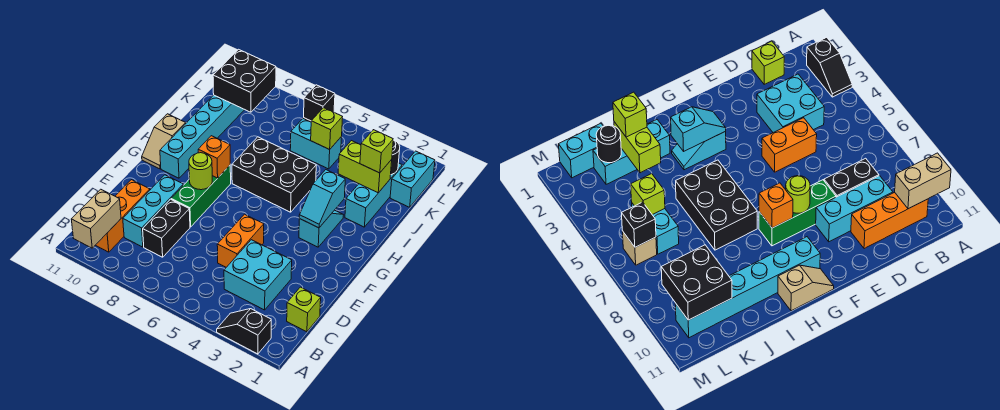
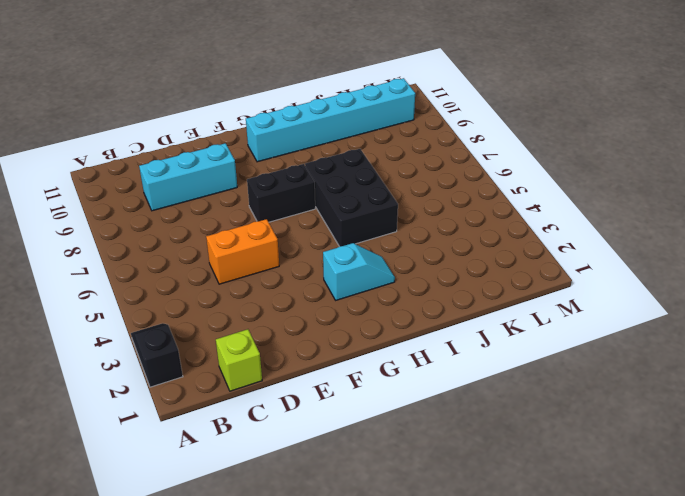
black brick F7:G7 level 1 -> black brick C8:D8 level 1
none -> orange brick B10:D10 level 1
none -> cyan brick C3:D4 level 1
none -> green brick E8:G8 level 1

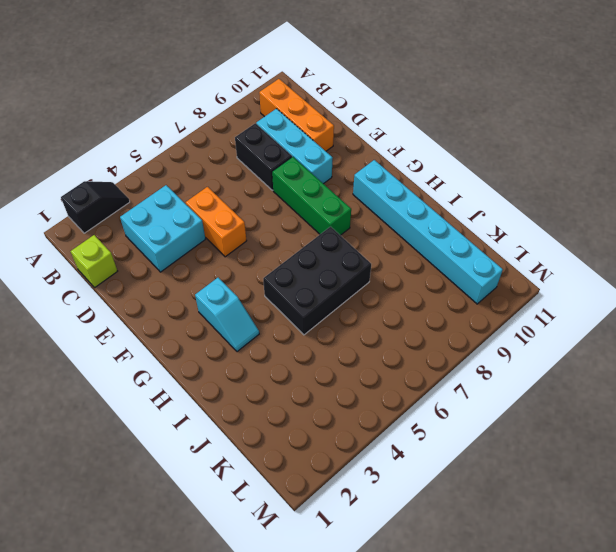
none -> tan slope G11:H11 level 1 top H
none -> cyan brick I2:K2 level 1
none -> cyan brick K1:L1 level 1

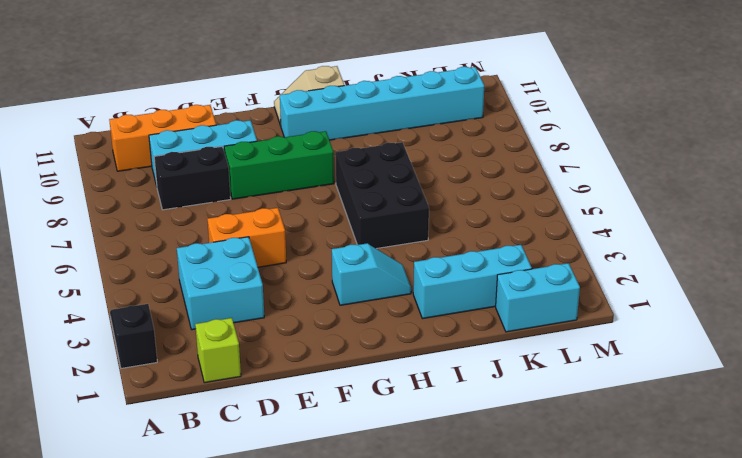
none -> cyan brick K5:K6 level 1
none -> tan brick L6 level 1
none -> tan brick A10:B10 level 2

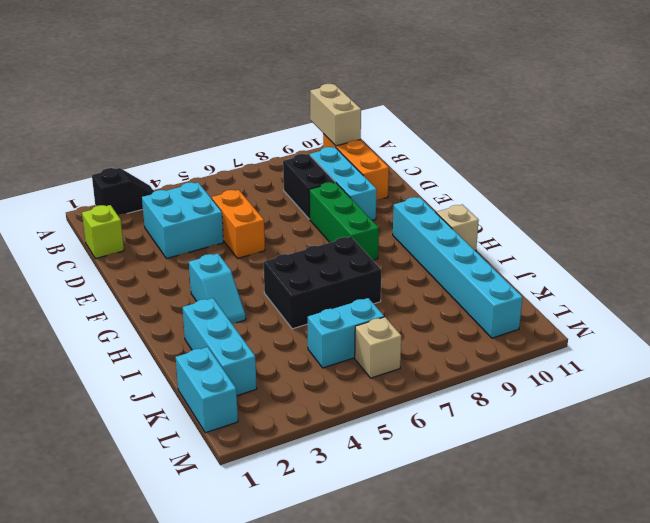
none -> lime round brick F8 level 2
none -> cyan slope G3:H3 level 2 top H
none -> orange brick G8 level 2

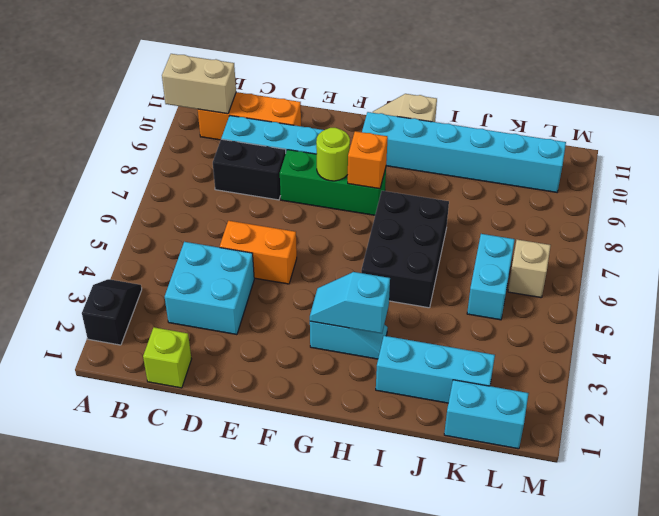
none -> lime brick J2:J3 level 2
none -> black round brick K2 level 2
none -> lime brick K5 level 2

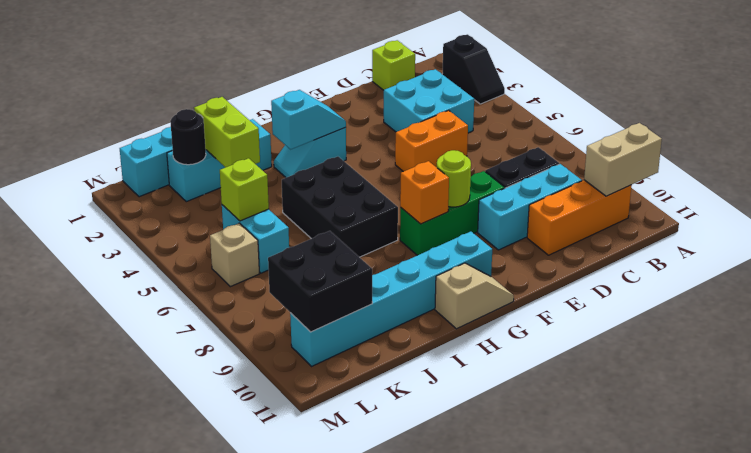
none -> black brick L6 level 2
none -> lime brick J2 level 3

